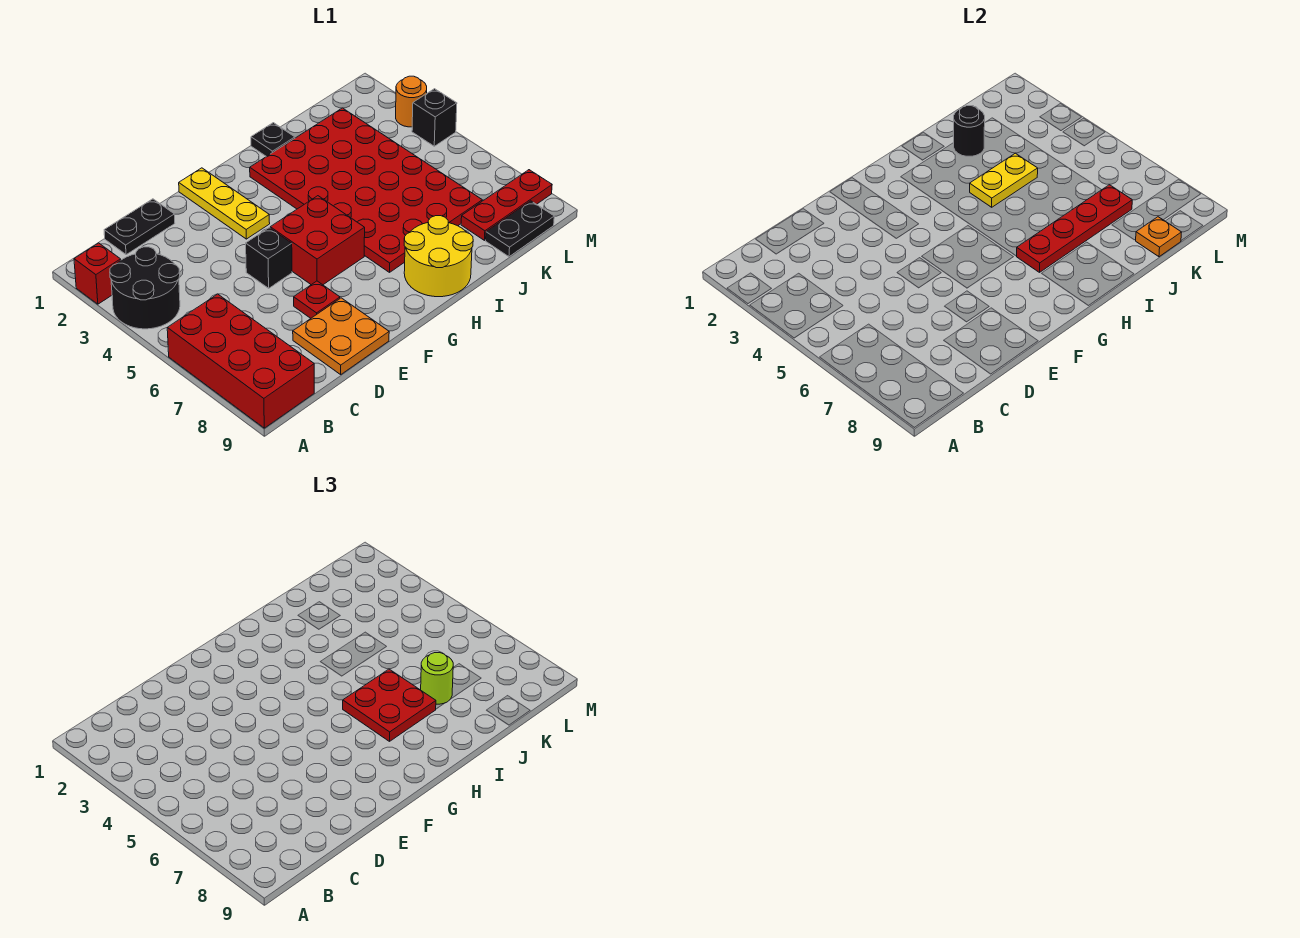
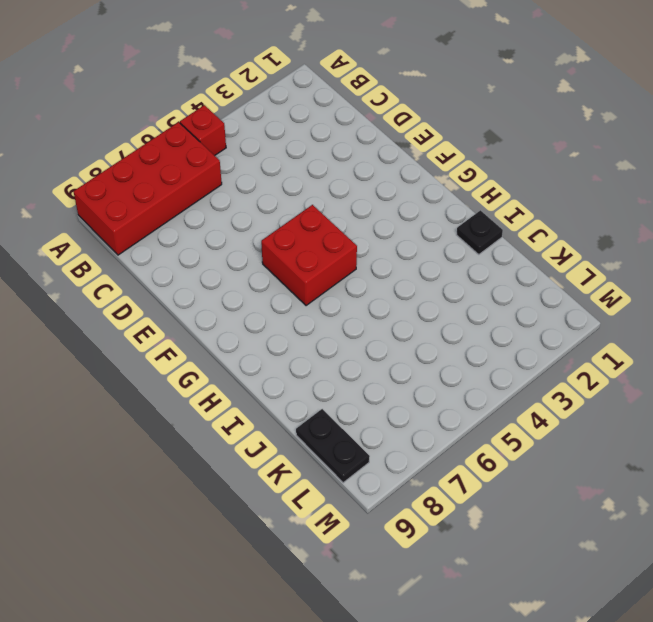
red brick A5 level 1 -> red brick A2 level 1
none -> black round brick A3:B4 level 1
none -> black plate C1:D1 level 1
none -> orange plate D8:E9 level 1

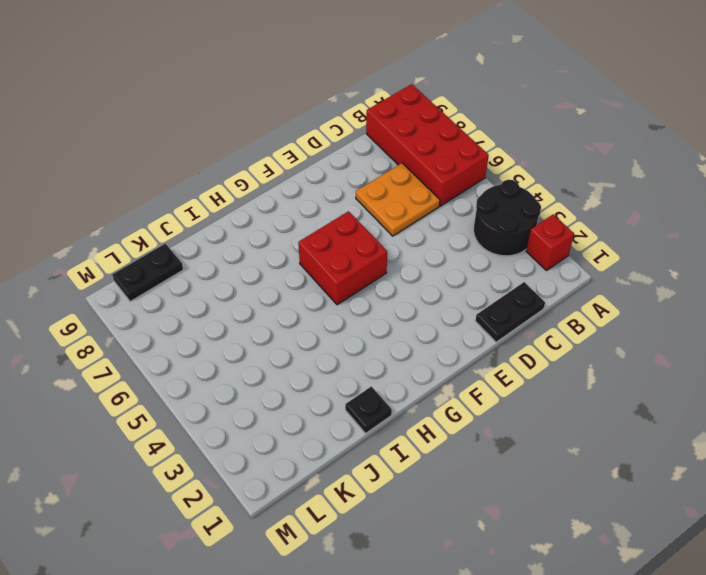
orange plate C6:D7 level 1 -> orange plate D8:E9 level 1
none -> black brick E5 level 1
none -> red plate E7 level 1
none -> yellow plate F1:F3 level 1

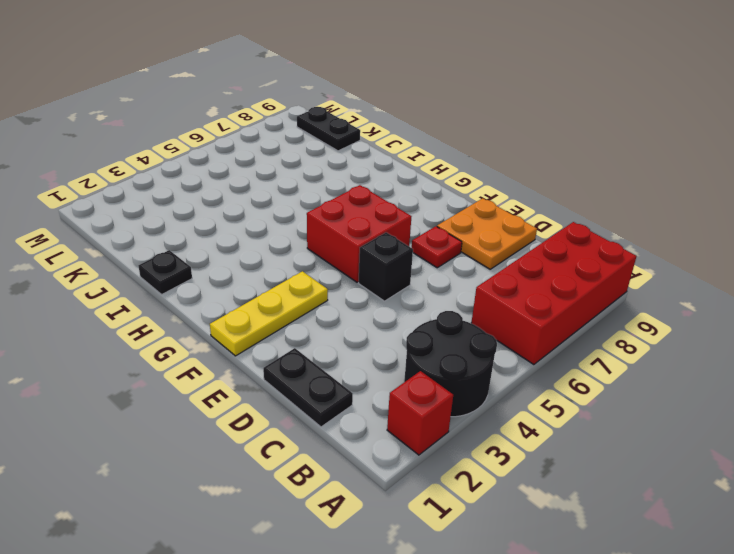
none -> red plate H2:K7 level 1
none -> yellow round brick H8:I9 level 1
none -> red plate K8:M8 level 1

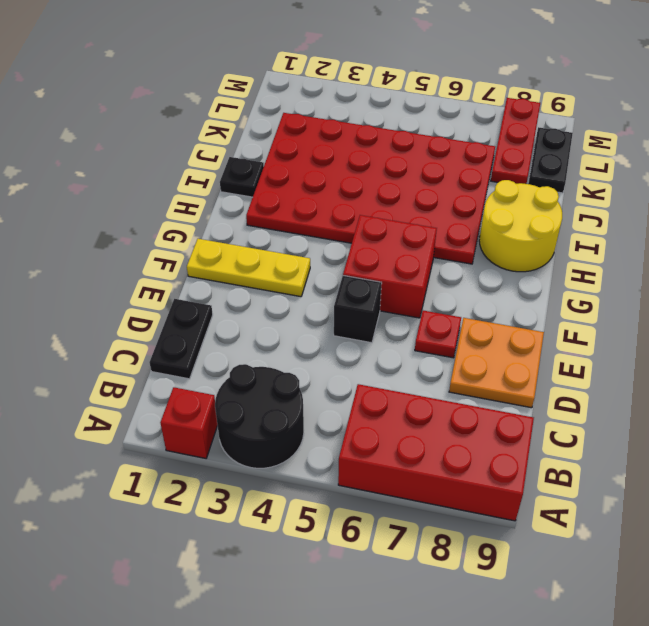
none -> orange round brick M3 level 1
none -> black brick M4 level 1
none -> red plate H7:K7 level 2

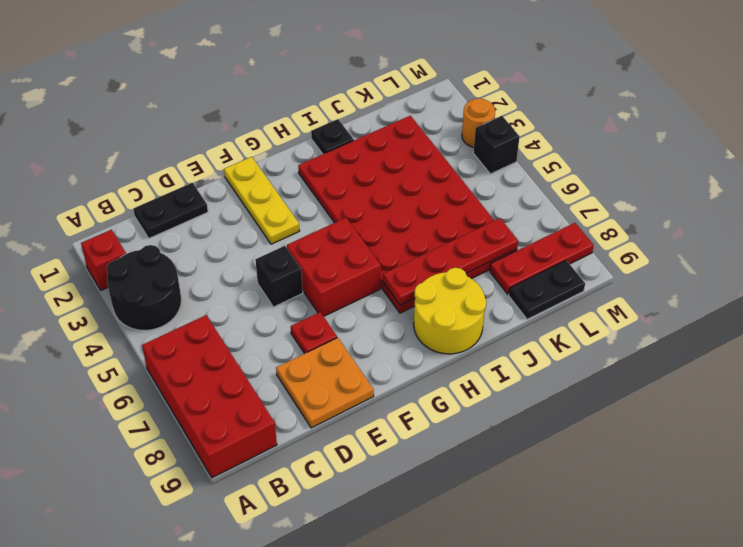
none -> yellow plate I4:J4 level 2
none -> black round brick J2 level 2
none -> orange plate K9 level 2

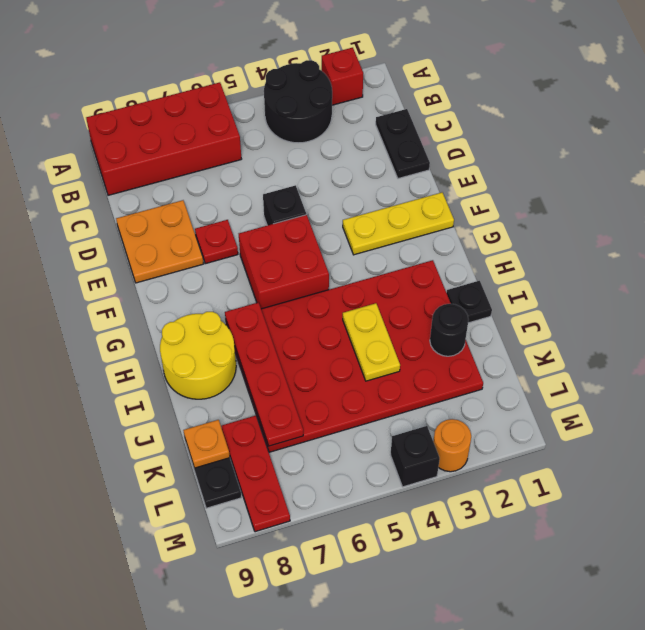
none -> red plate H6:I7 level 3
none -> lime round brick J7 level 3

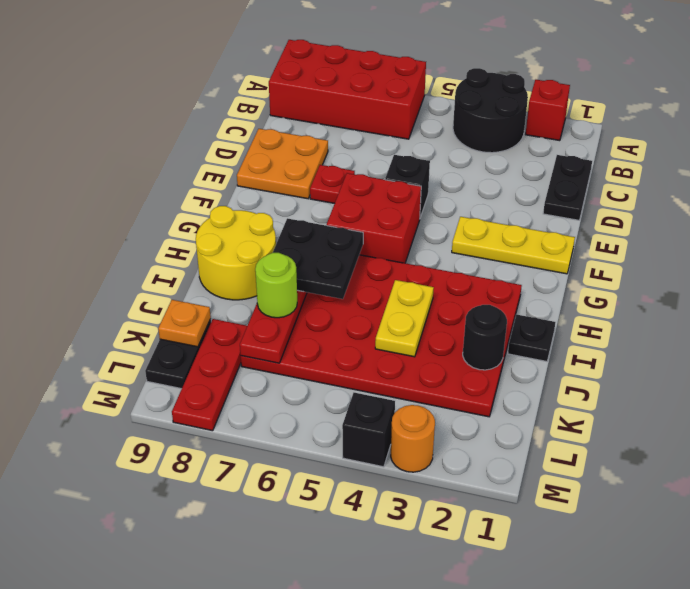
black plate H6:I7 level 3 -> red plate H6:I7 level 3

